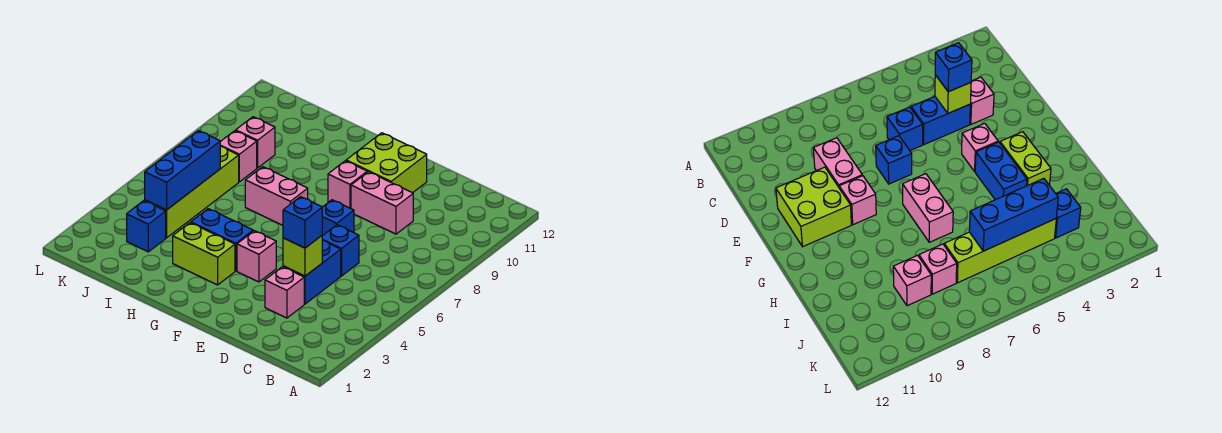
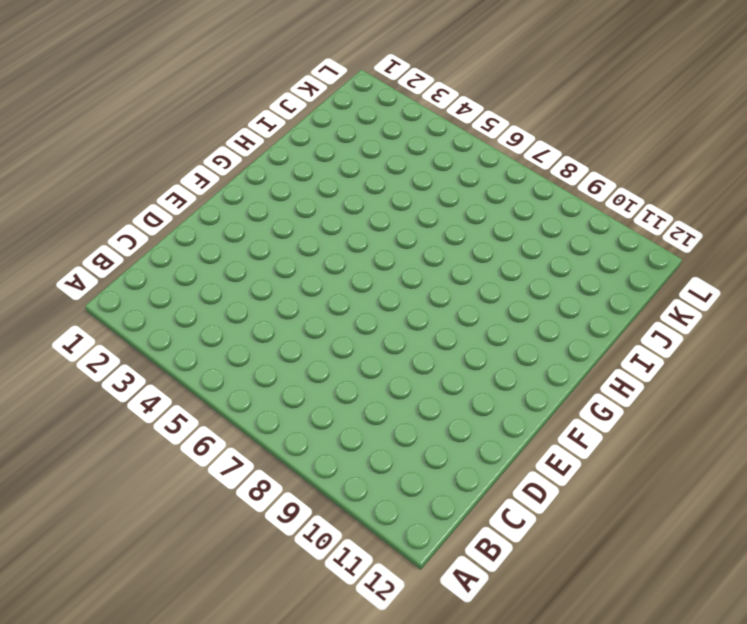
none -> pink brick D3 level 1
none -> blue brick D4:D5 level 1
none -> blue brick D6 level 1

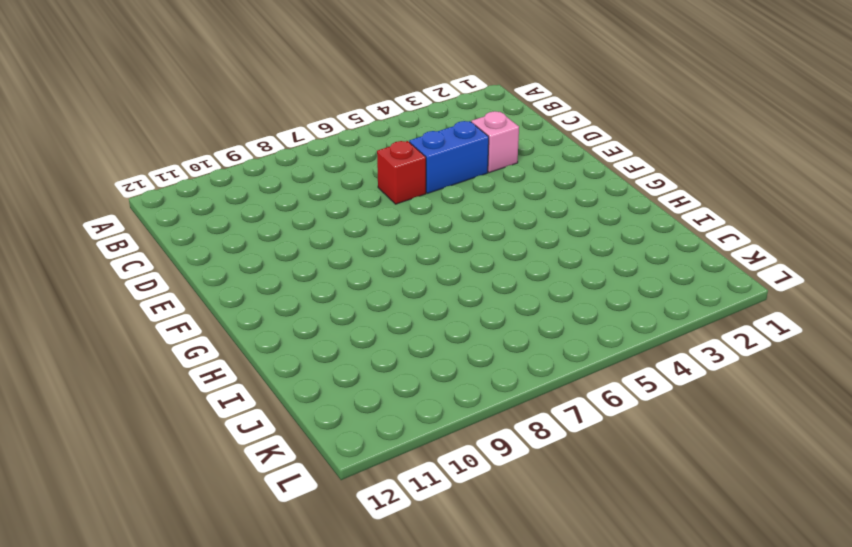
red brick D6 level 1 -> blue brick D6 level 1
none -> pink brick D9:E9 level 1
none -> blue brick E7 level 1
none -> lime brick E10:F11 level 1

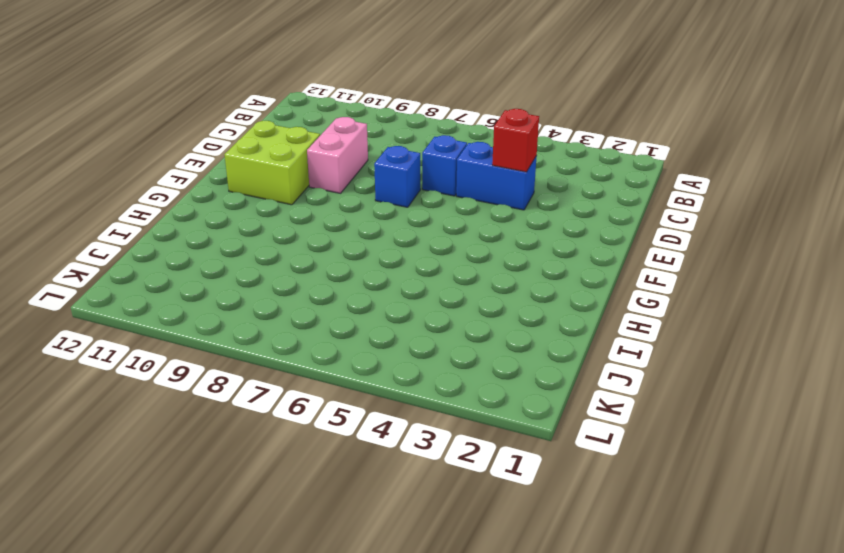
red brick D4 level 2 -> lime brick D4 level 2
none -> pink brick D3 level 1
none -> pink brick F4 level 1
none -> pink brick F9 level 1

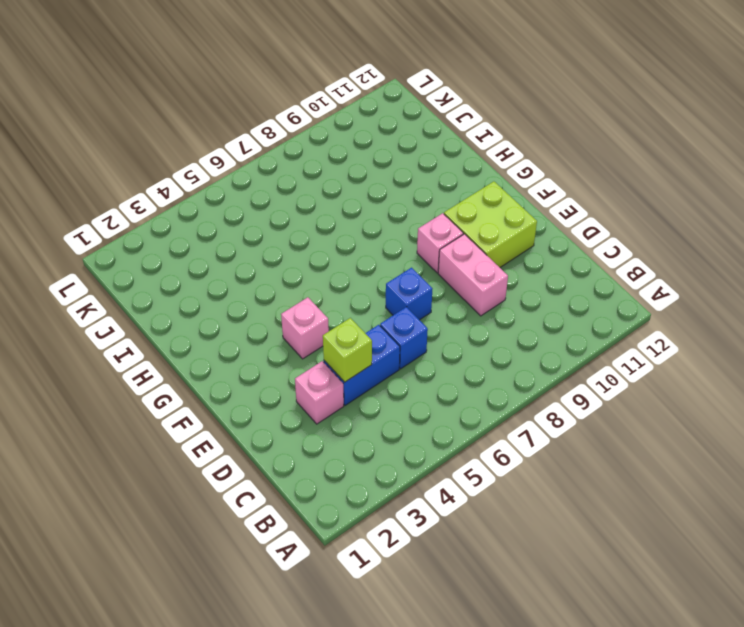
none -> lime brick G3:H3 level 1
none -> blue brick G4:H4 level 1
none -> pink brick G7:H7 level 1

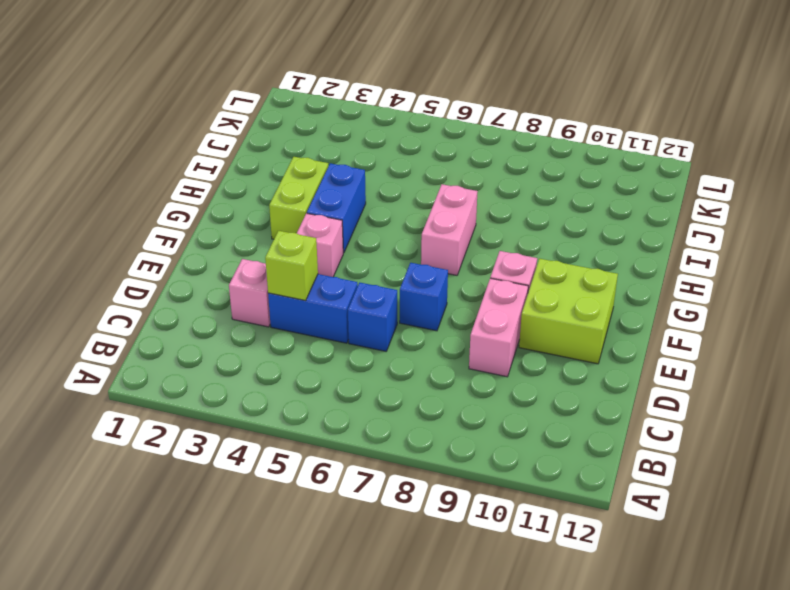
none -> blue brick J3 level 1
none -> lime brick J4:J7 level 1
none -> pink brick J8 level 1

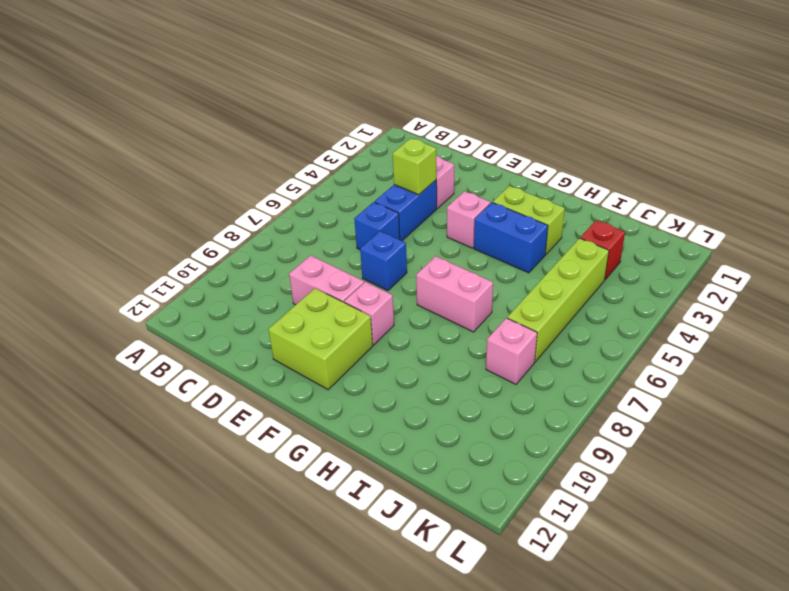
red brick J3 level 1 -> blue brick J3 level 1
none -> pink brick J9 level 1
none -> blue brick J4:J6 level 2
none -> blue brick D4 level 3

